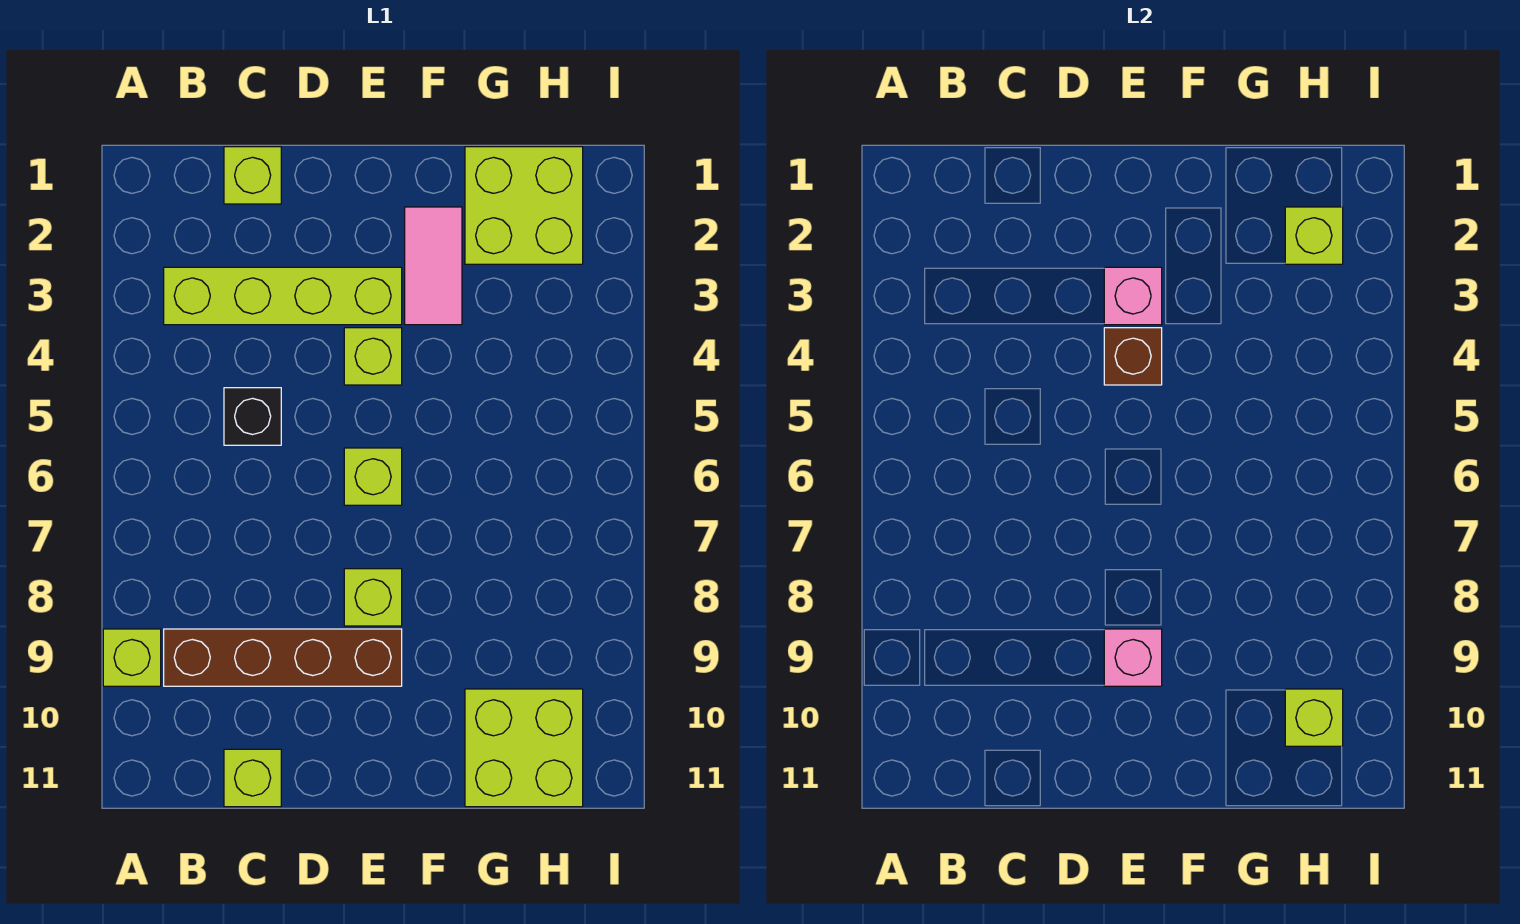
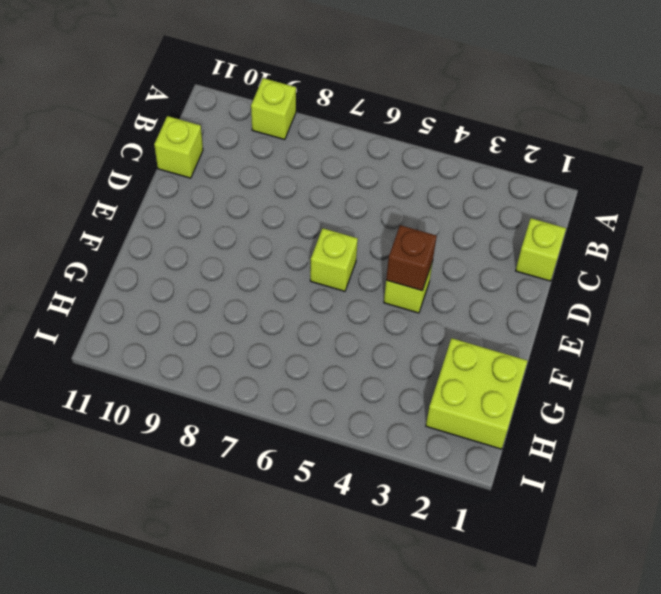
none -> lime brick B3:E3 level 1
none -> brown brick B9:E9 level 1
none -> black brick C5 level 1

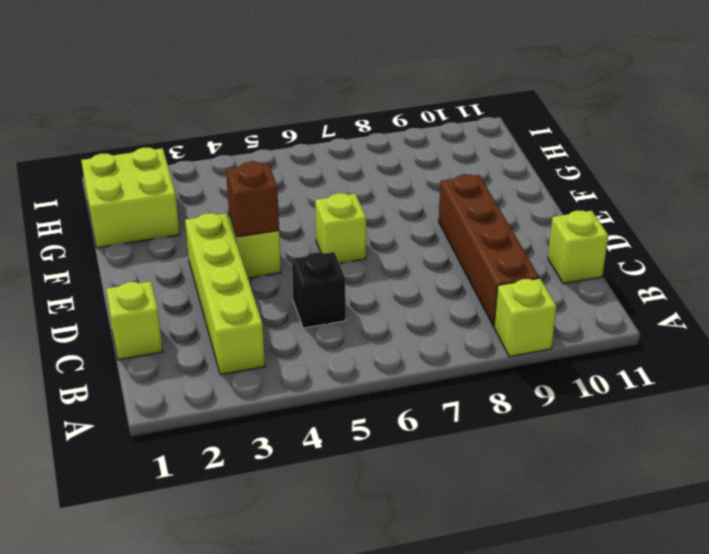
none -> lime brick E8 level 1
none -> pink tile F2:F3 level 1
none -> lime brick G10:H11 level 1

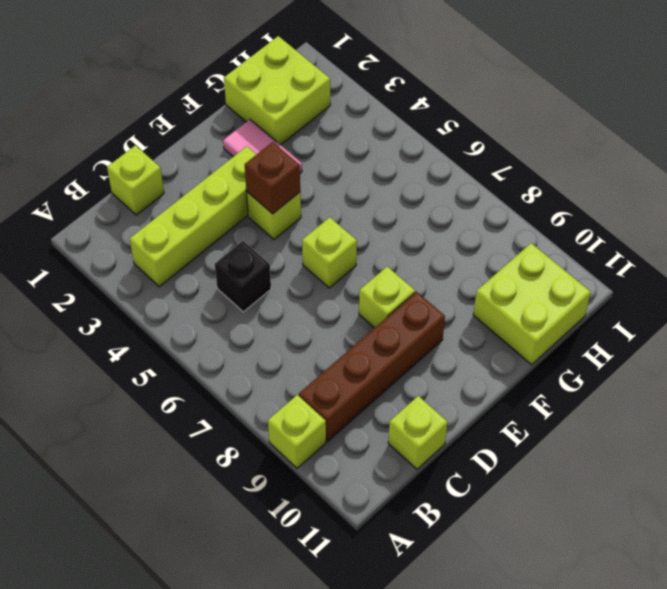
none -> pink brick E3 level 2
none -> pink brick E9 level 2
none -> lime brick H2 level 2

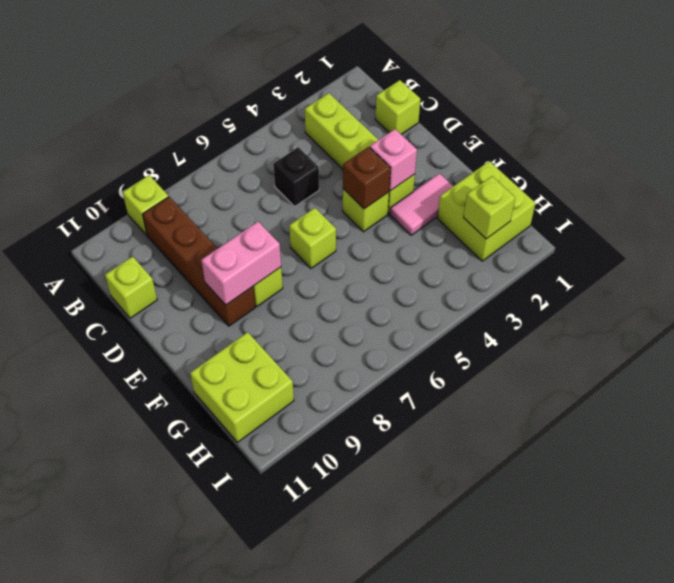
pink brick E8:E9 level 2 -> pink brick E9 level 2
none -> lime brick H10 level 2

